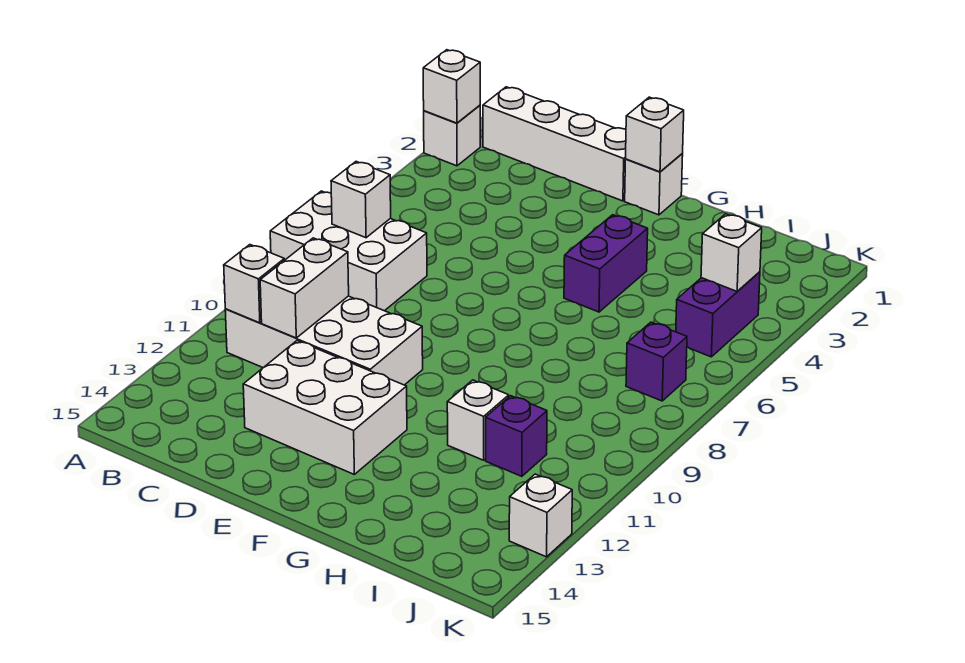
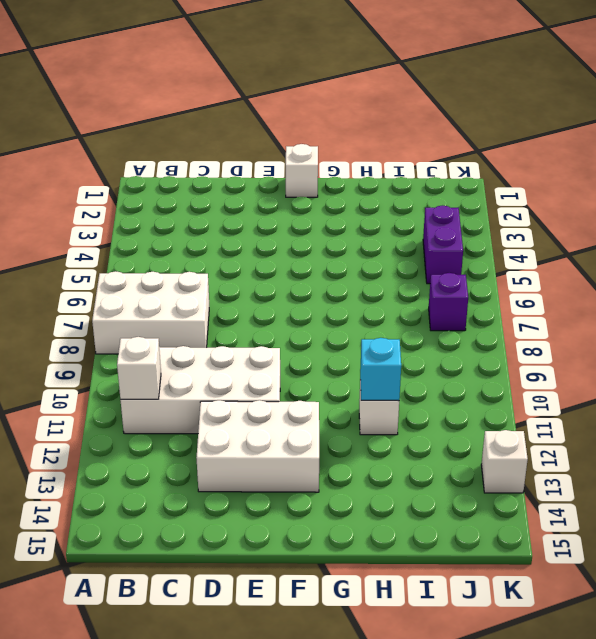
cyan brick H11 level 2 -> none
none -> white brick A2 level 1
none -> white brick B1:E1 level 1
none -> purple brick G4:G5 level 1

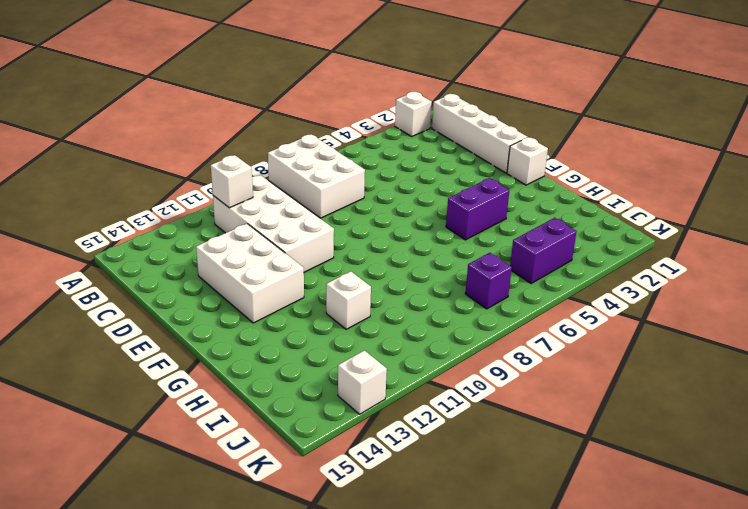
none -> purple brick I11 level 1
none -> white brick A2 level 2
none -> white brick B7 level 2

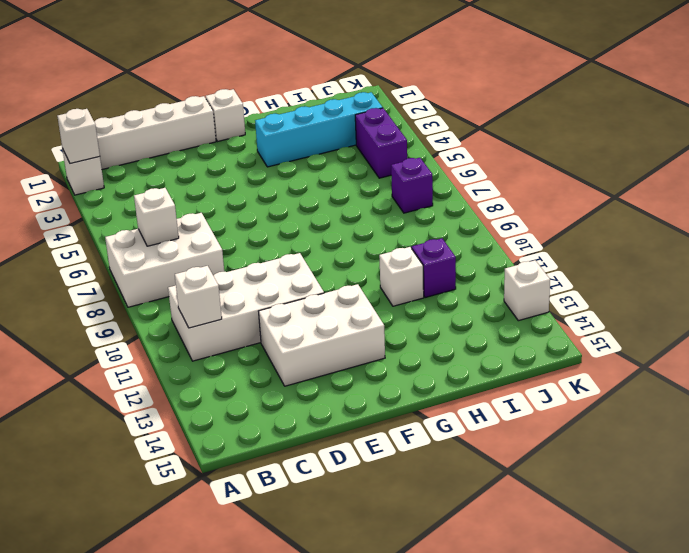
cyan brick G3:J3 level 1 -> none
none -> purple brick G4:G5 level 1
none -> white brick C10:C11 level 2
none -> white brick F1 level 2

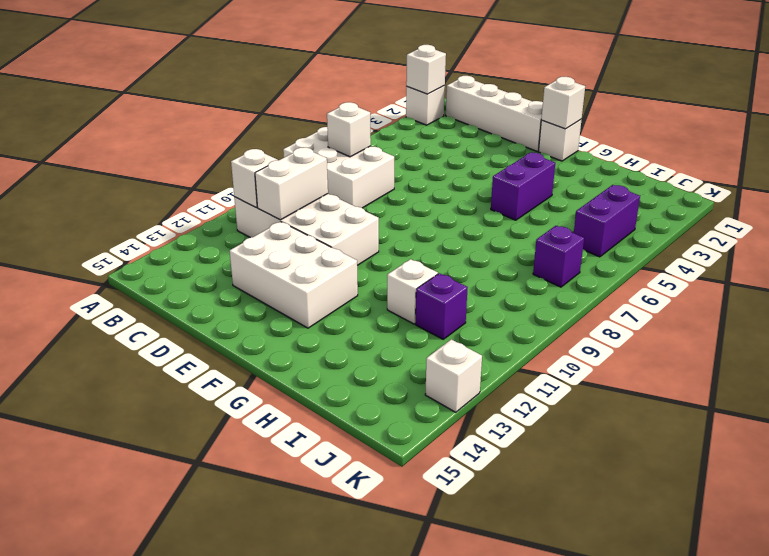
none -> white brick J4 level 2

